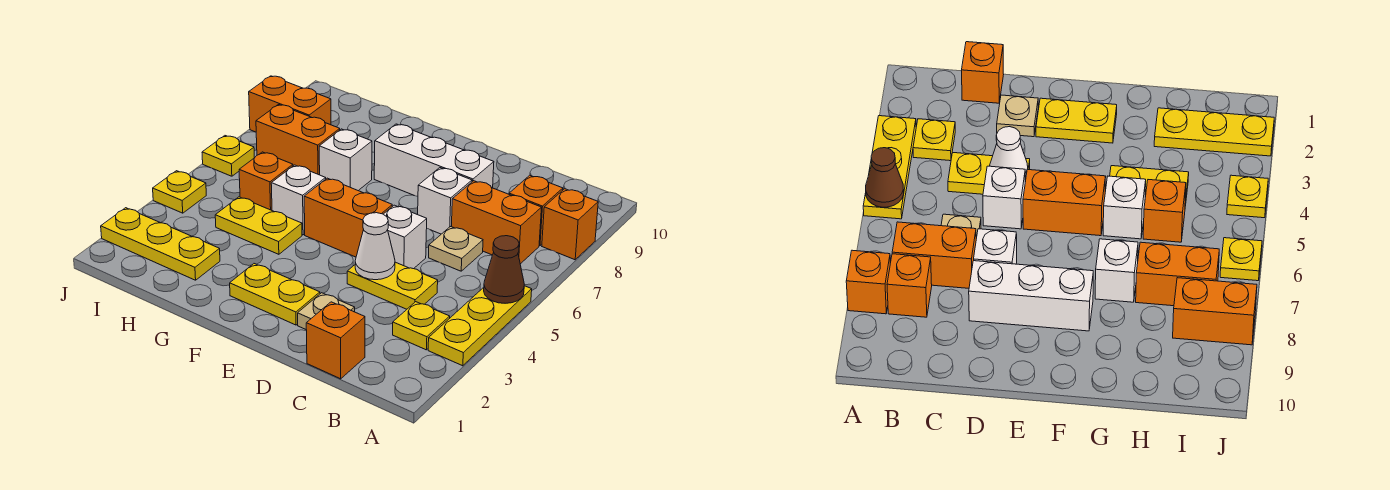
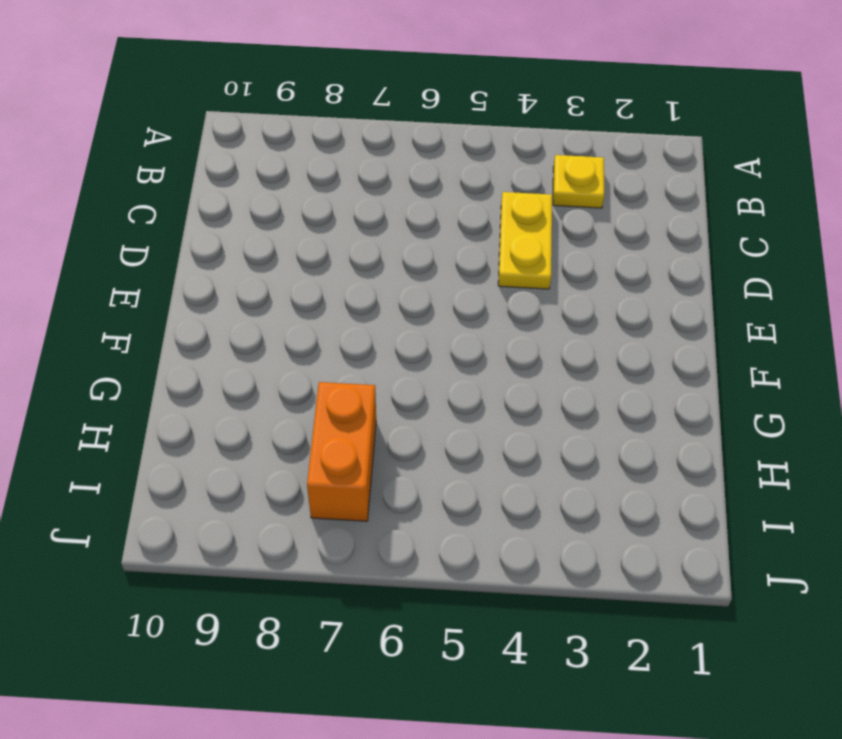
none -> yellow plate A3:A5 level 1
none -> orange brick A8 level 1
none -> orange brick B7:C7 level 1

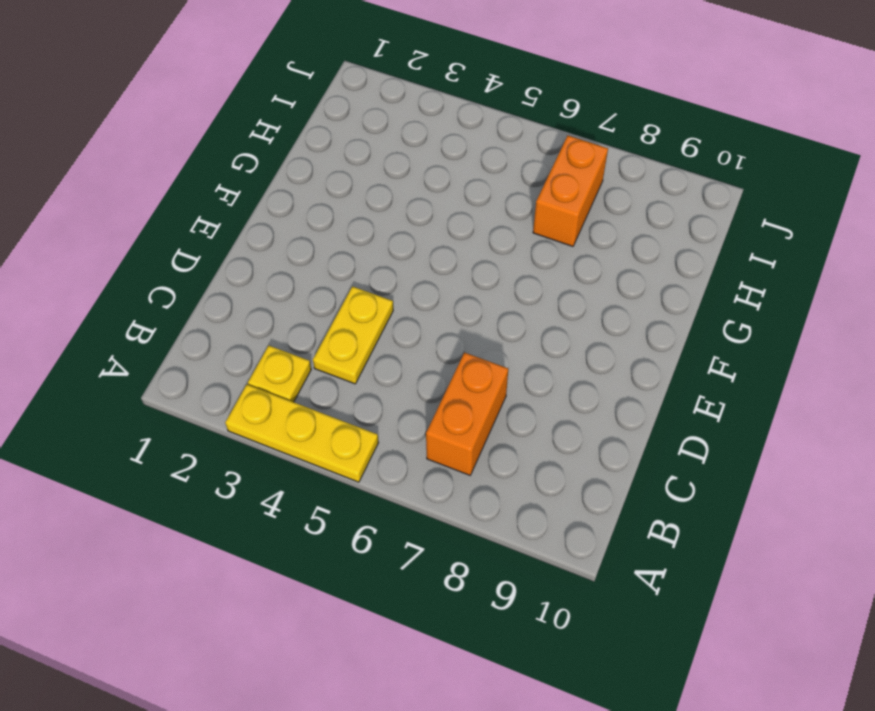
none -> orange brick A8 level 1
none -> orange brick B8 level 1
none -> orange brick C1 level 1

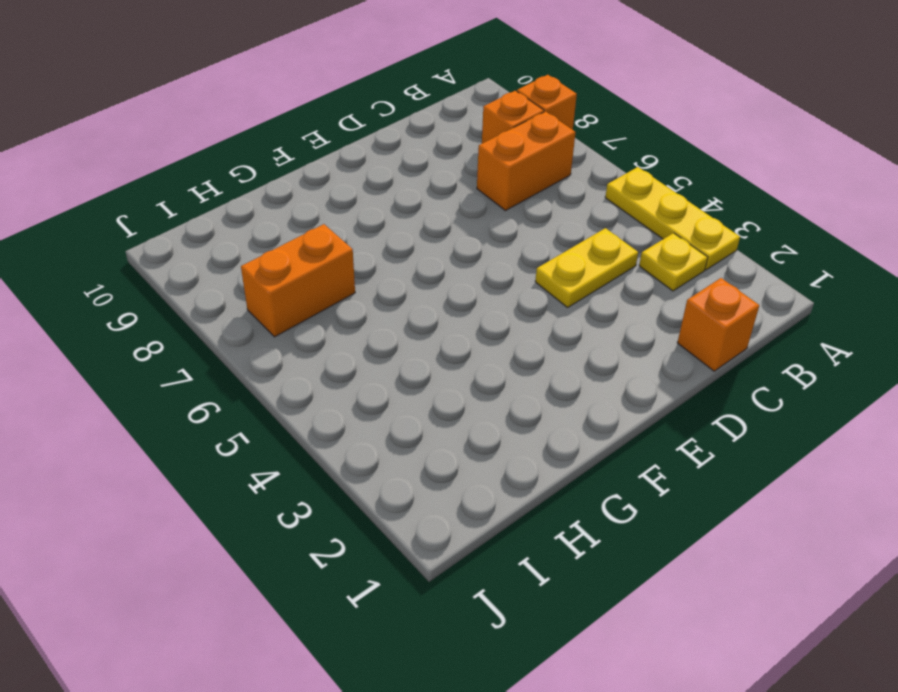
none -> tan plate C6 level 1
none -> tan plate D2 level 1
none -> white brick D5 level 1

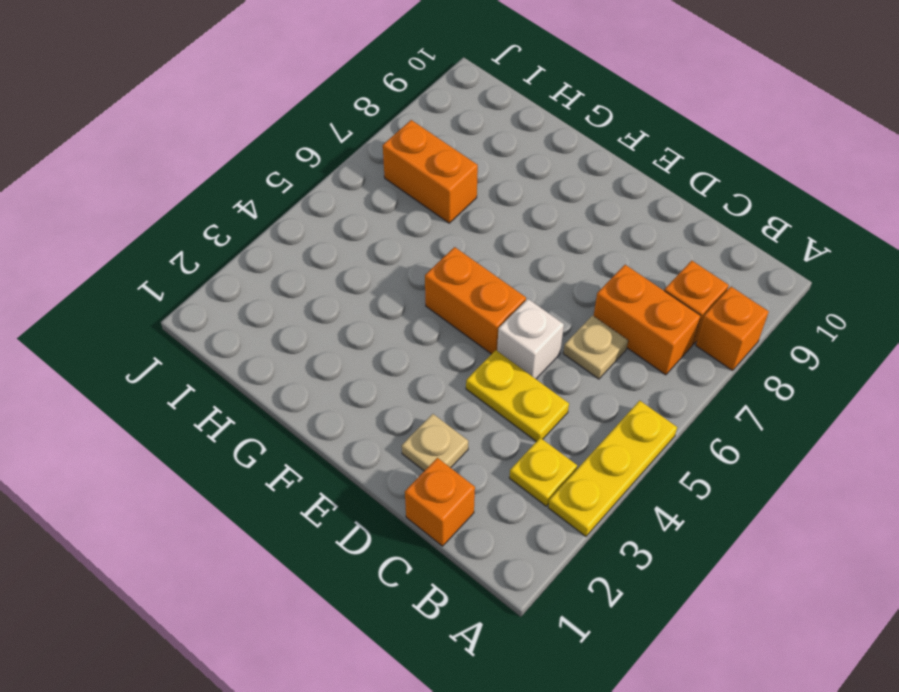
none -> white brick D7 level 1
none -> white brick D8:F8 level 1
none -> yellow plate E2:F2 level 1

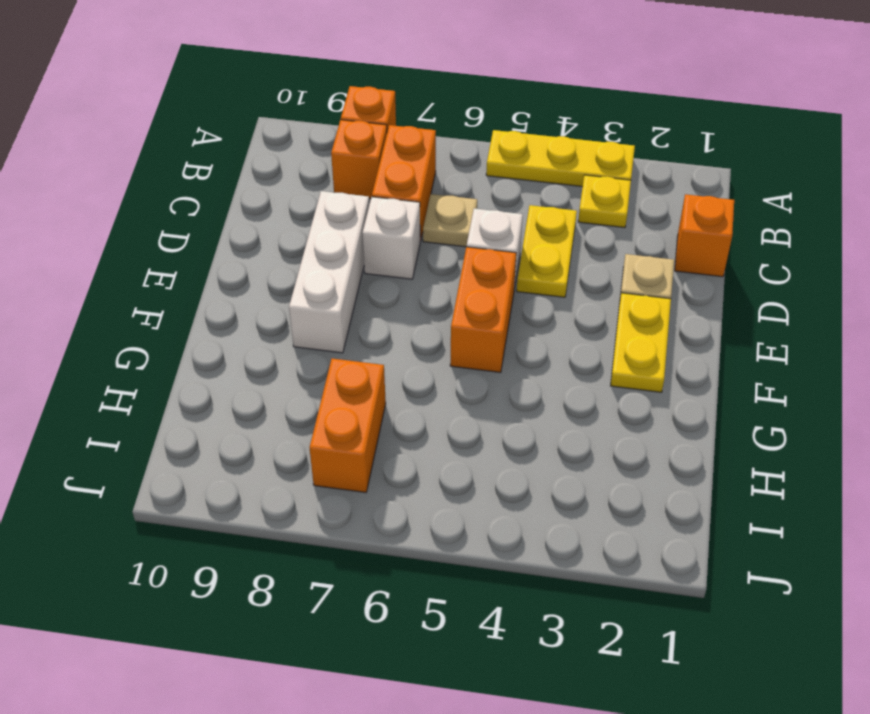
none -> yellow plate G4:H4 level 1
none -> white brick G5 level 1
none -> white brick G7 level 1

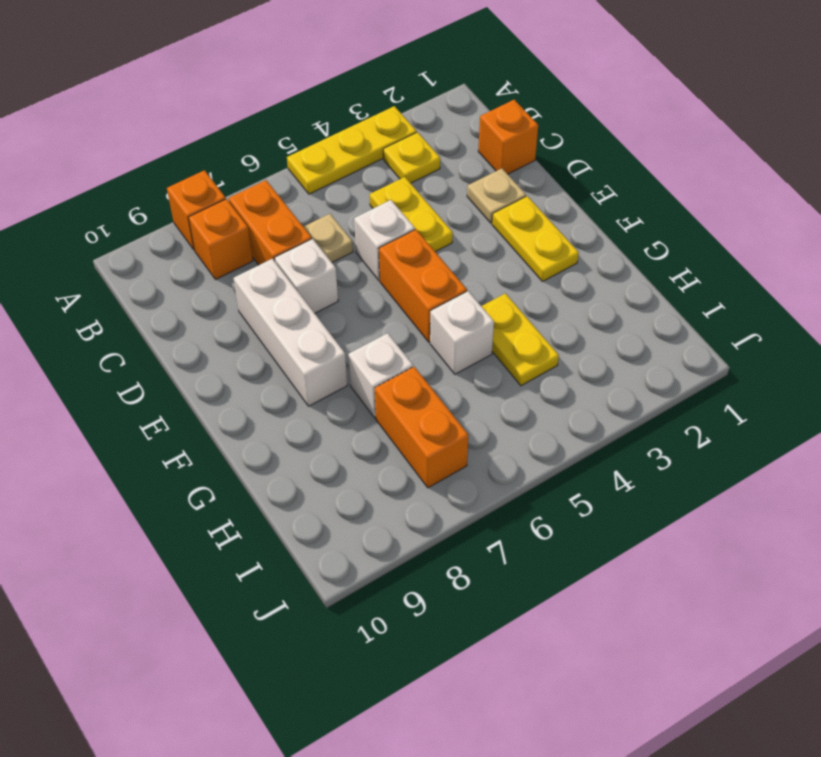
none -> yellow plate H2:J2 level 1
none -> orange brick H5 level 1
none -> orange brick I8:J8 level 1

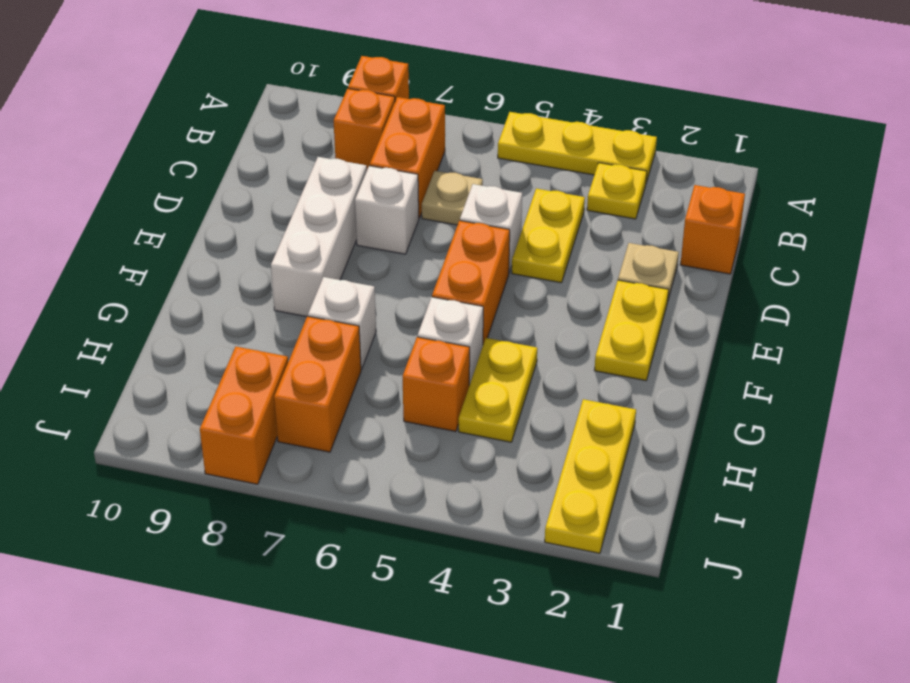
none -> yellow plate J4 level 1
none -> yellow plate J6 level 1
none -> brown cone A5 level 2

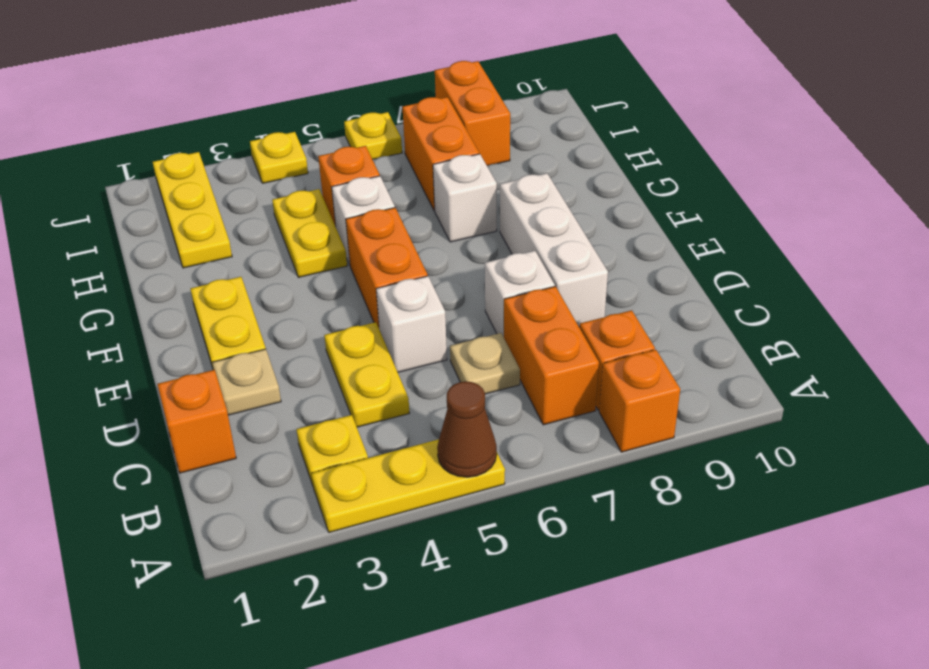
none -> white cone D4 level 2

